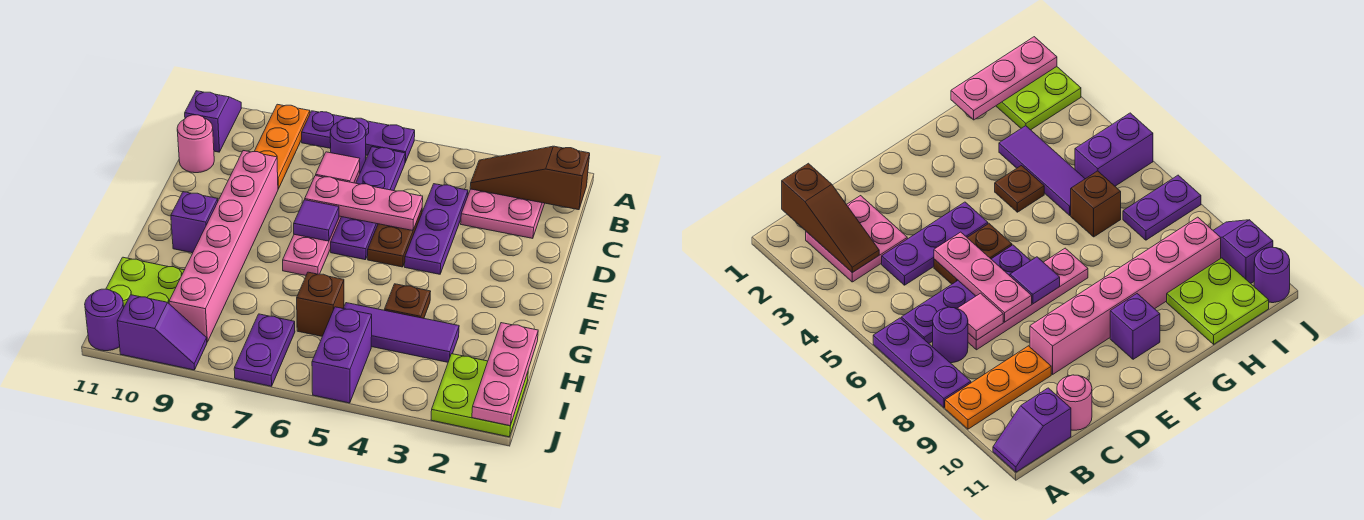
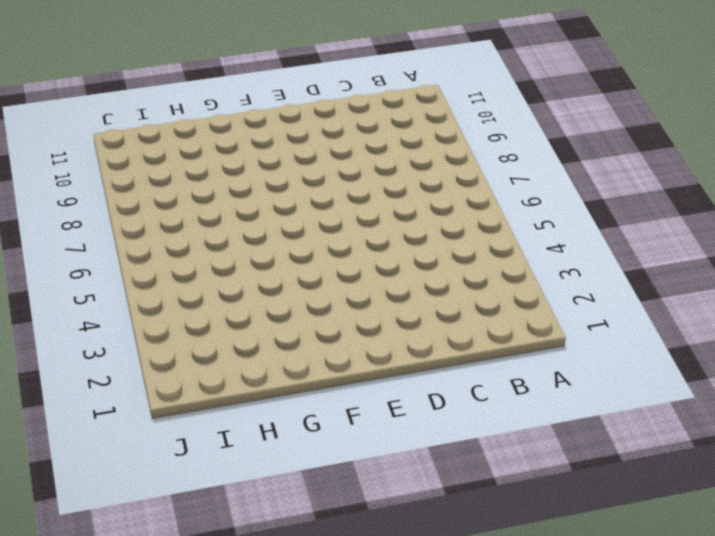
none -> purple plate A6:A8 level 1
none -> orange plate A9:C9 level 1
none -> purple slope A11:B11 level 1 top B

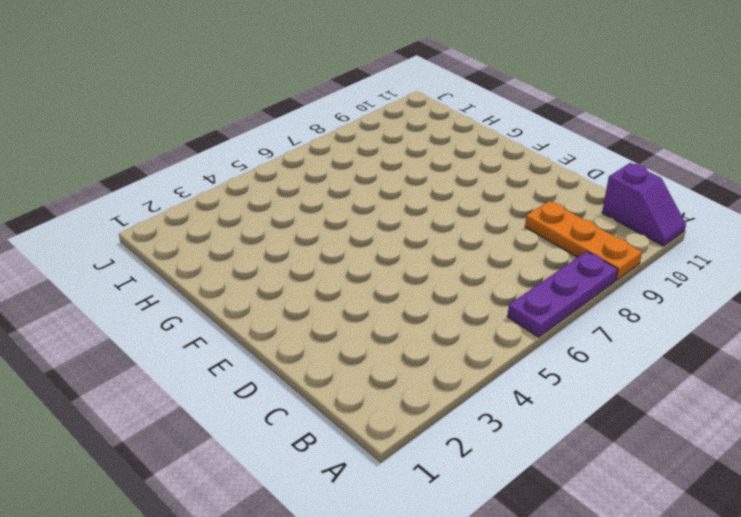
none -> pink plate B2:C3 level 1
none -> purple plate B6:E6 level 1
none -> purple round brick B7 level 1

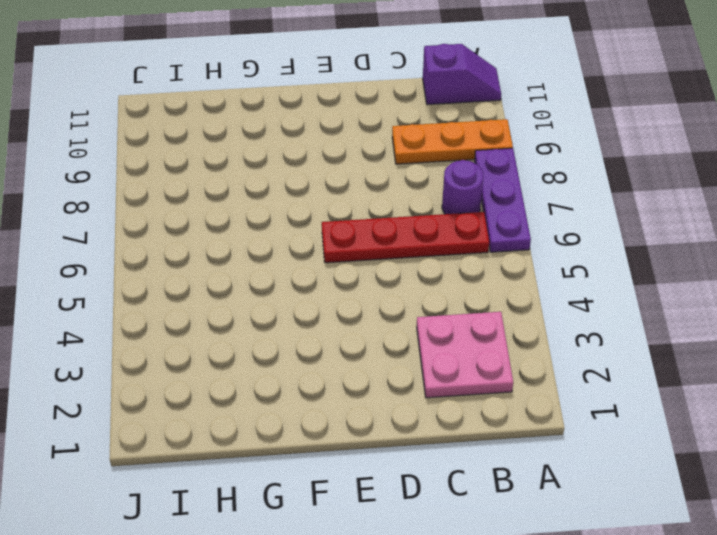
red plate B6:E6 level 1 -> purple plate B6:E6 level 1
none -> purple plate C4:E4 level 1
none -> pink plate C7:F7 level 1
none -> pink round brick C11 level 1

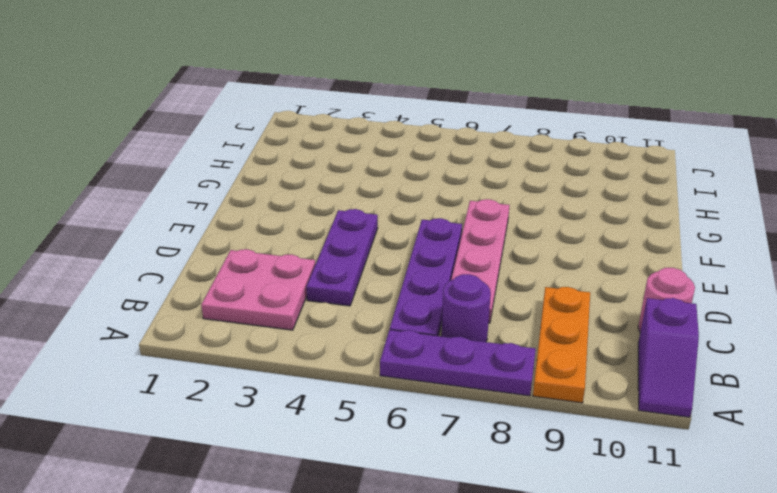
none -> brown plate D5:E5 level 1
none -> pink brick D9:I9 level 1
none -> purple brick F10 level 1

